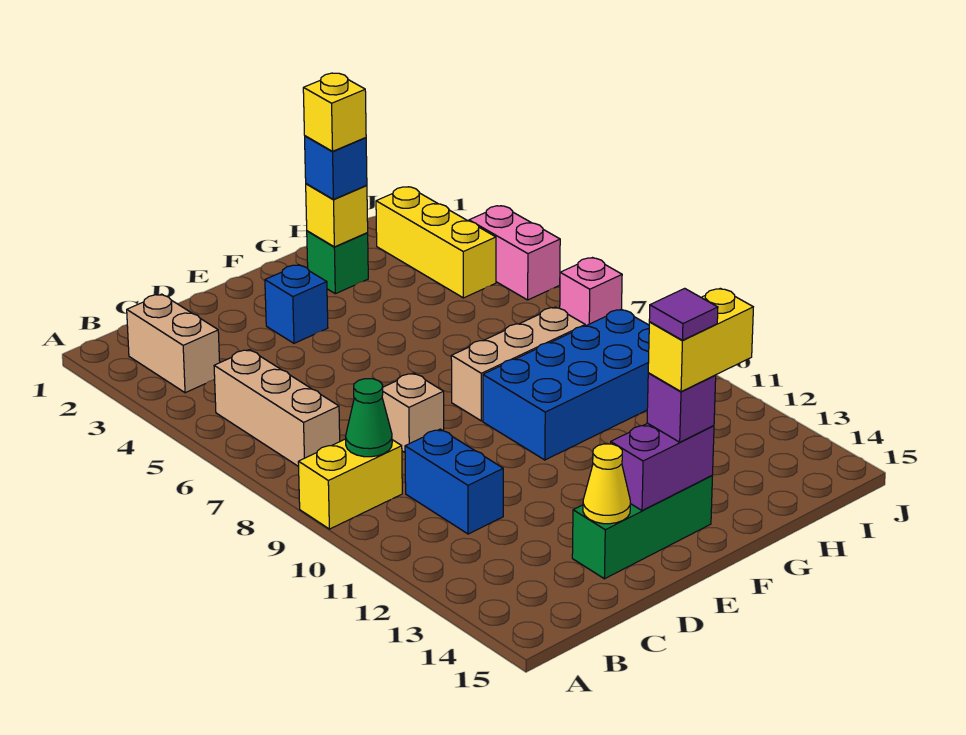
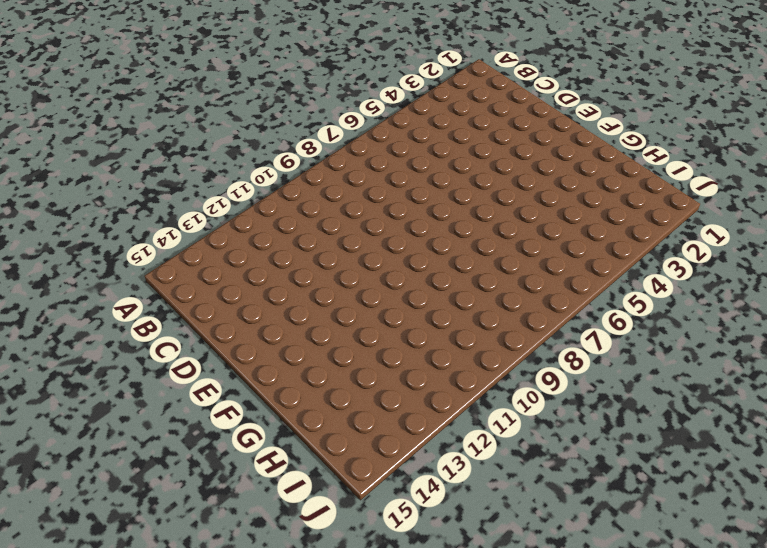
none -> yellow brick A9:B9 level 1
none -> tan brick B2:B3 level 1
none -> tan brick B5:B7 level 1

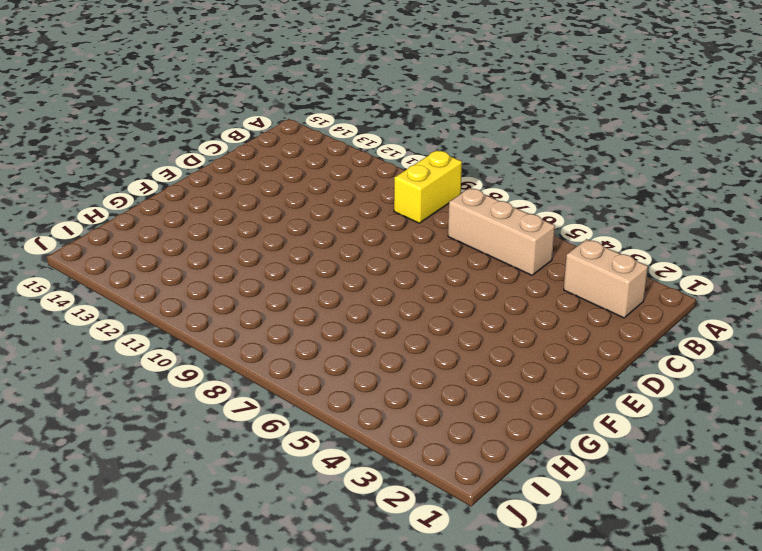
none -> blue brick C10:C11 level 1
none -> tan brick D8 level 1
none -> green brick D14:F14 level 1

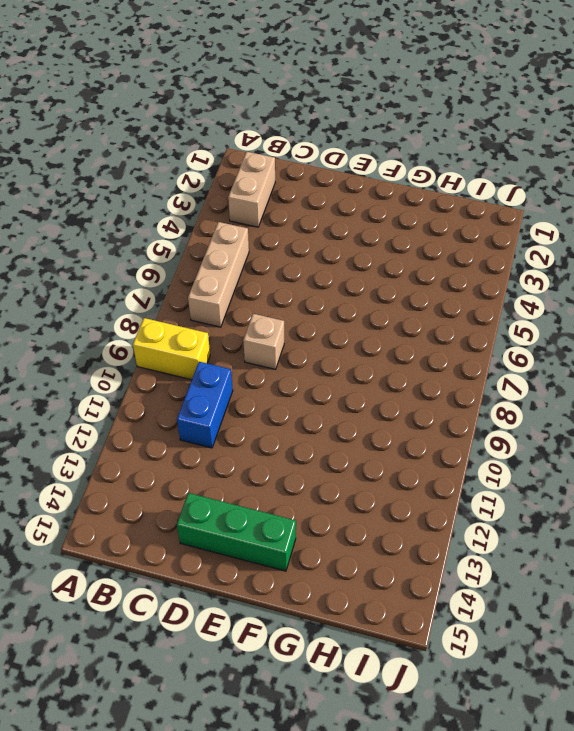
none -> blue brick E3 level 1
none -> tan brick F8:H8 level 1
none -> blue brick F9:I10 level 1

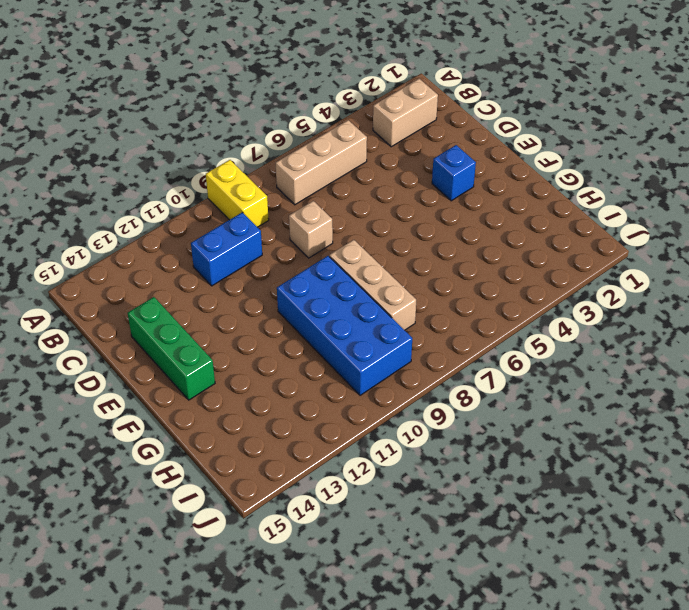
none -> green brick G2 level 1
none -> yellow brick I2:I4 level 1
none -> pink brick J4:J5 level 1

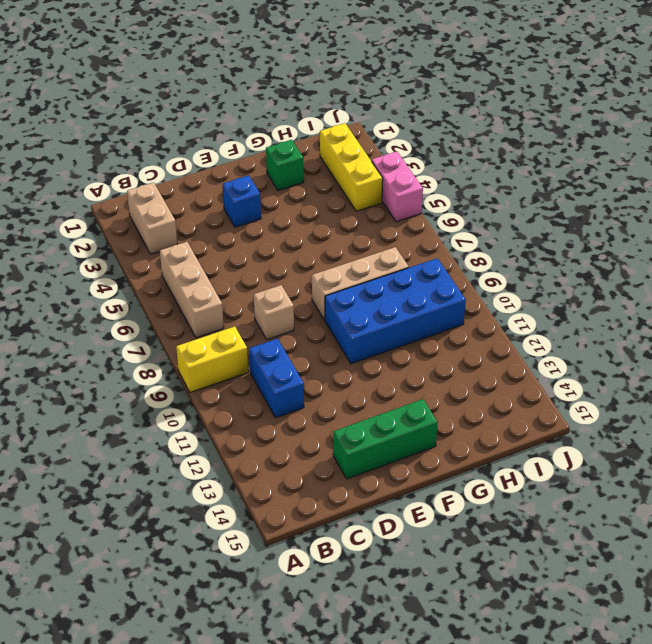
none -> pink brick J7 level 1
none -> green cone B9 level 2
none -> yellow cone D14 level 2

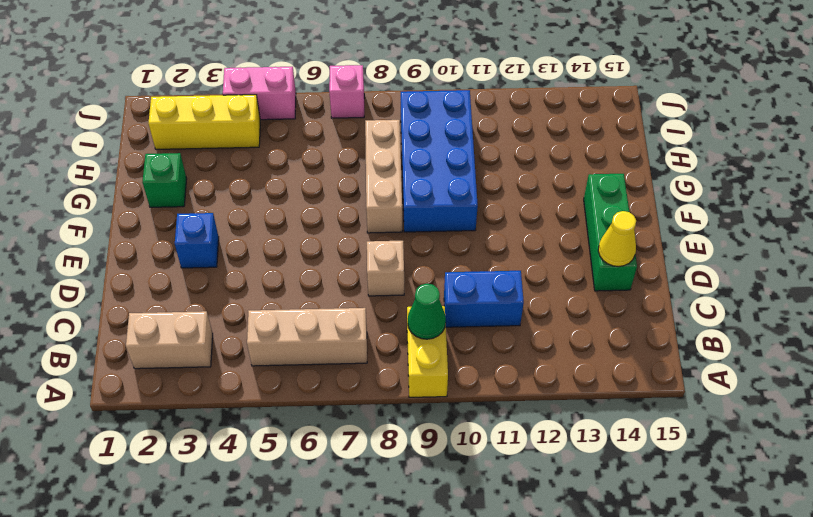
none -> purple brick E14:F14 level 2
none -> yellow brick G2 level 2
none -> purple brick F14 level 3

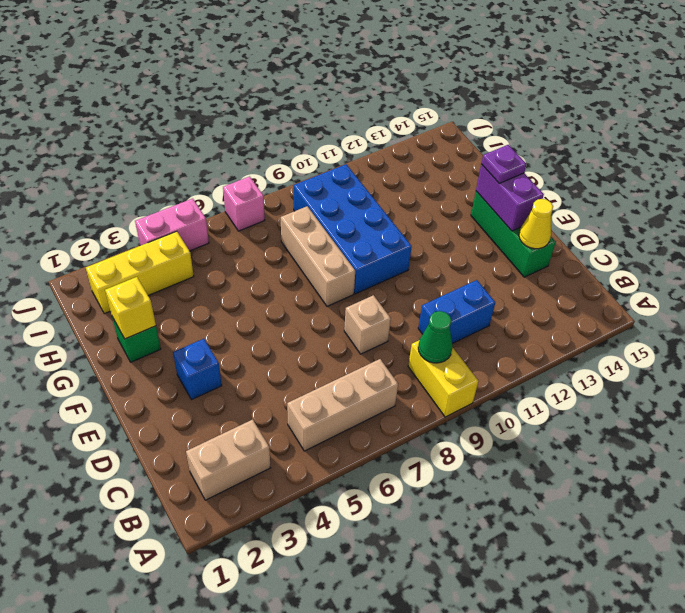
purple plate F14 level 3 -> purple brick F14 level 3
none -> blue brick G2 level 3
none -> yellow brick F14:G14 level 4
none -> yellow brick G2 level 4

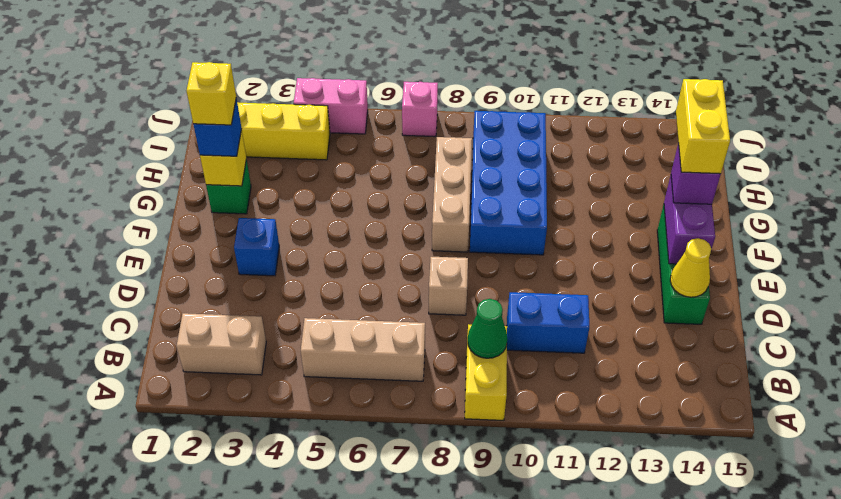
none -> purple tile F14 level 5

